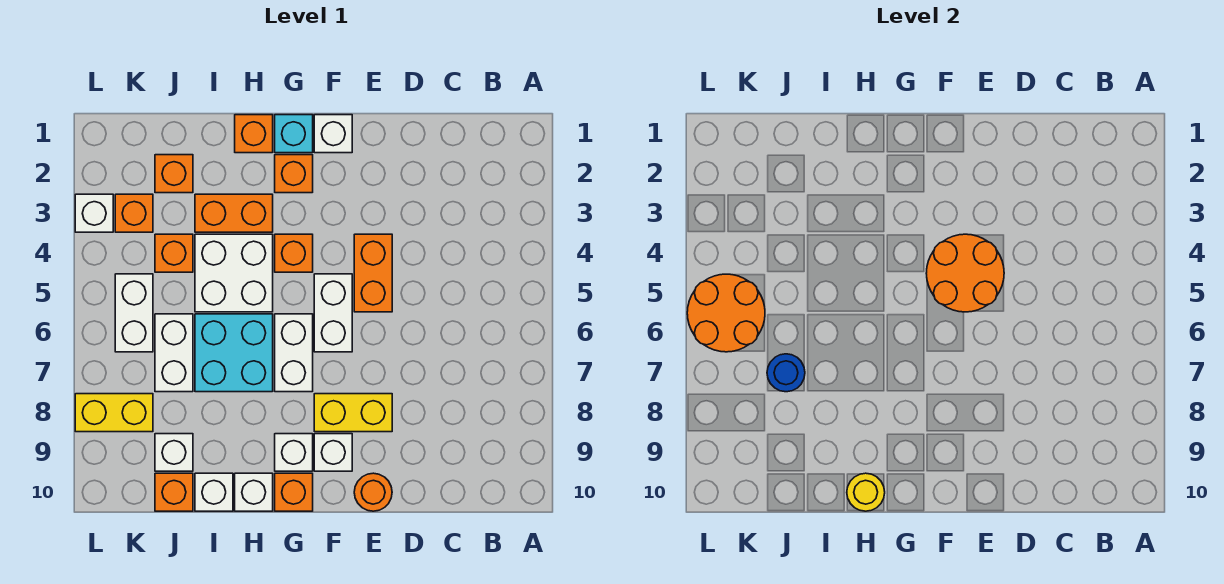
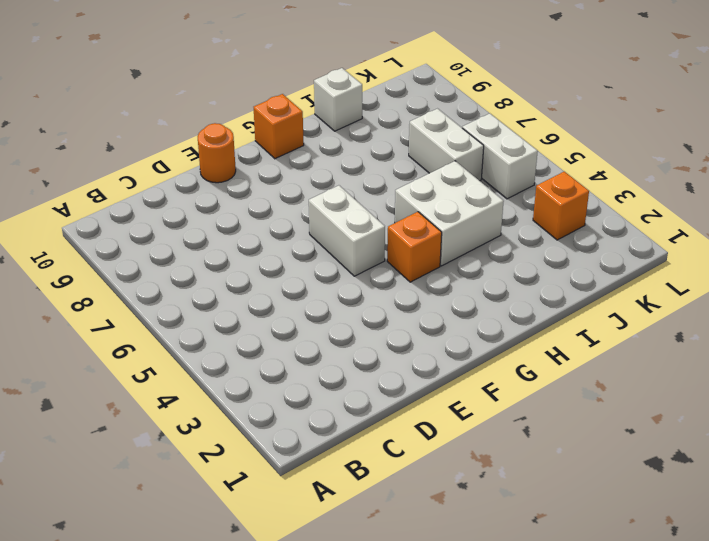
none -> orange brick E4:E5 level 1
none -> yellow brick E8:F8 level 1
none -> white brick F1 level 1
none -> white brick F9 level 1

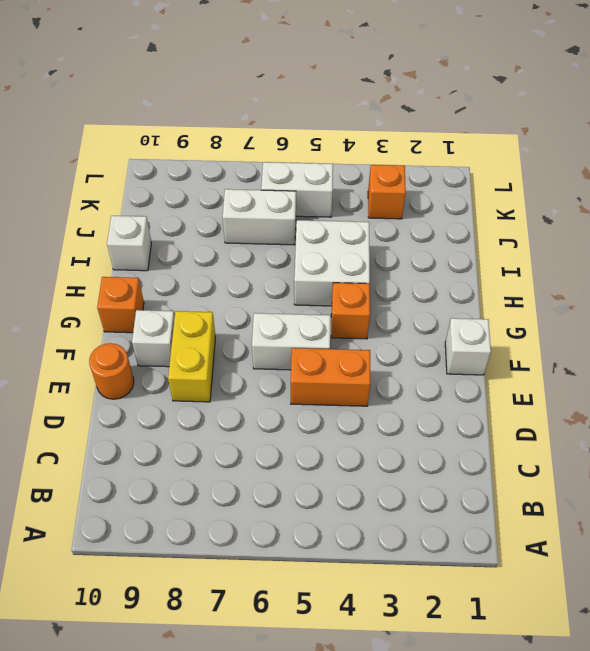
none -> cyan brick G1 level 1
none -> orange brick G2 level 1
none -> white brick G6:G7 level 1
none -> white brick G9 level 1

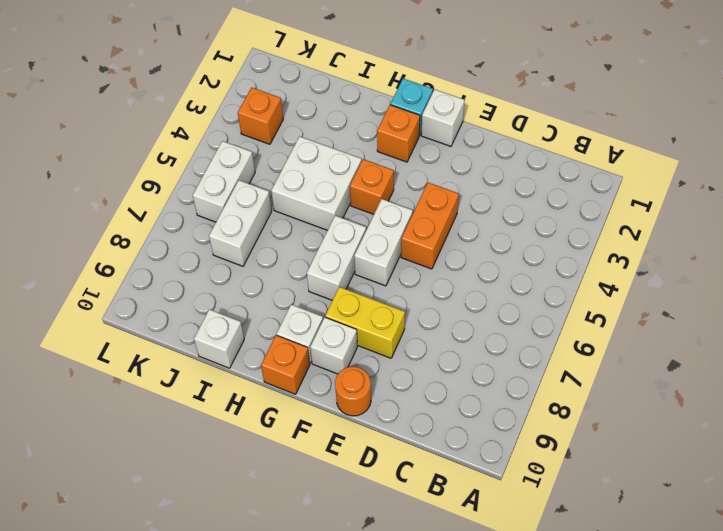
none -> orange brick H1 level 1
none -> orange brick H3:I3 level 1
none -> cyan brick H6:I7 level 1
none -> white brick H10 level 1

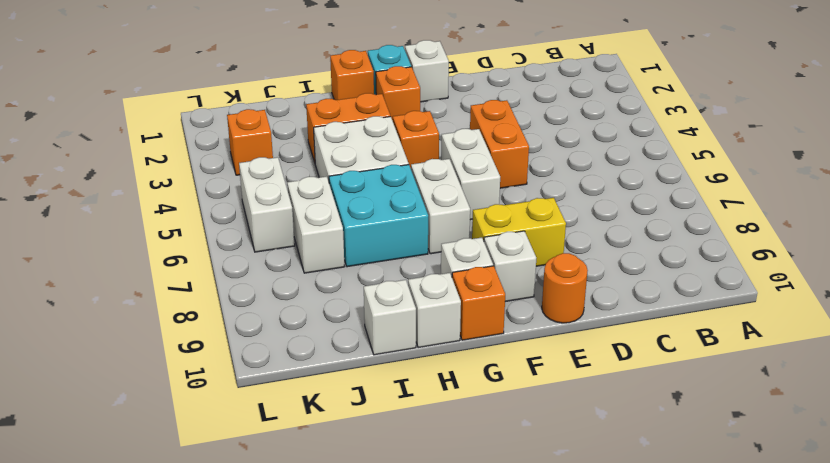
none -> orange brick J2 level 1
none -> orange brick J4 level 1
none -> white brick J9 level 1
none -> orange brick J10 level 1

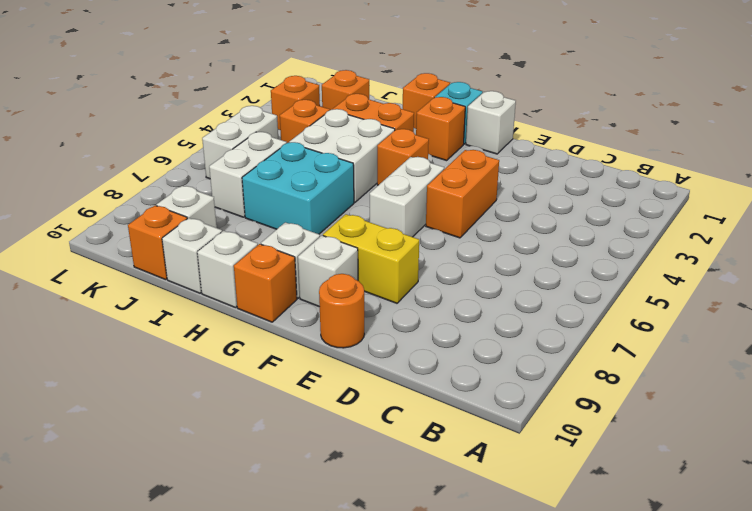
none -> white brick G6:G7 level 1
none -> yellow brick K8:L8 level 1
none -> white brick L3 level 1
none -> orange round brick E4:F5 level 2

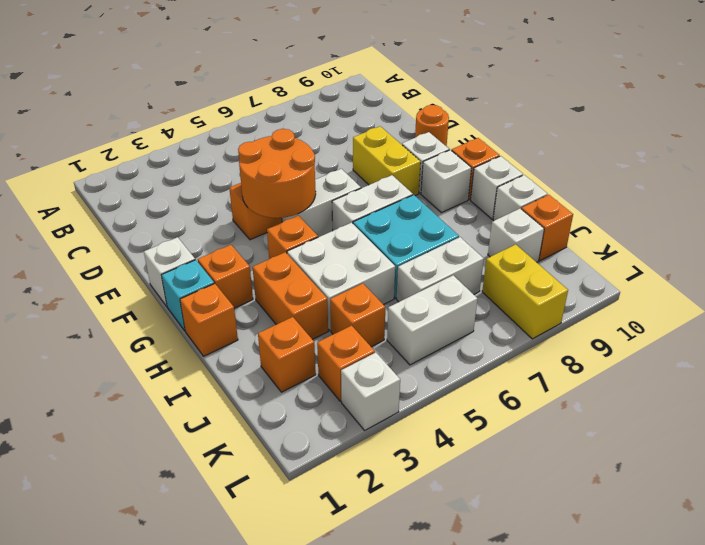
none -> yellow round brick H10 level 2
none -> blue round brick J7 level 2
none -> orange round brick K5:L6 level 2

